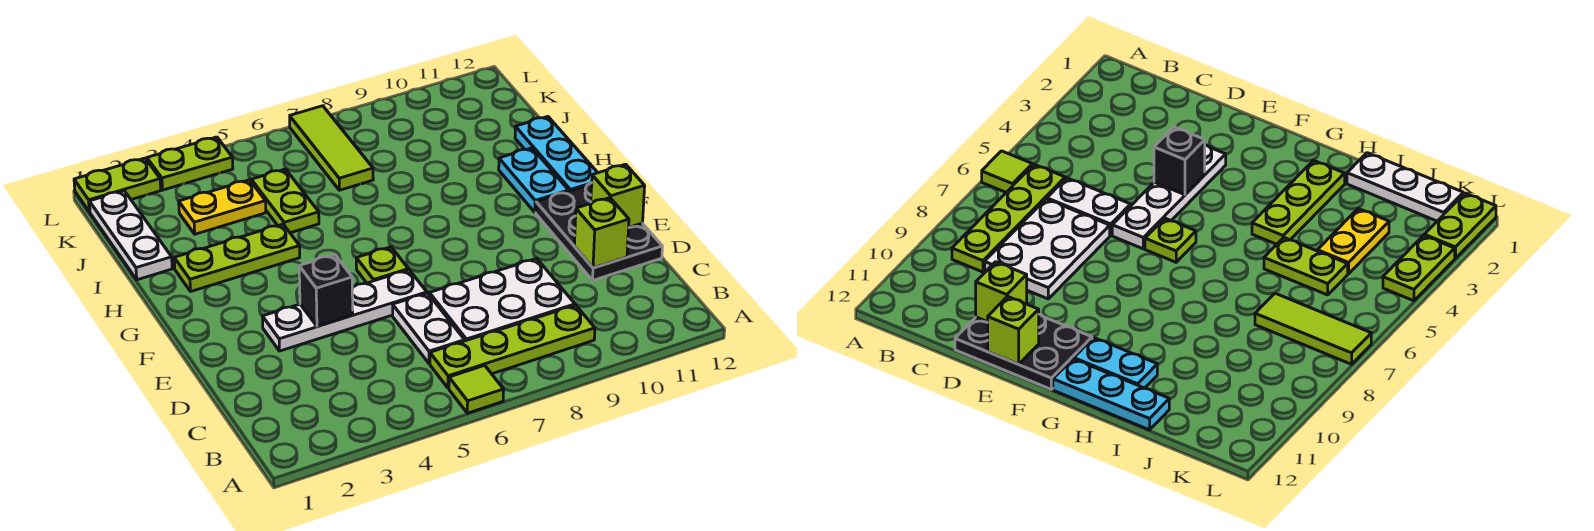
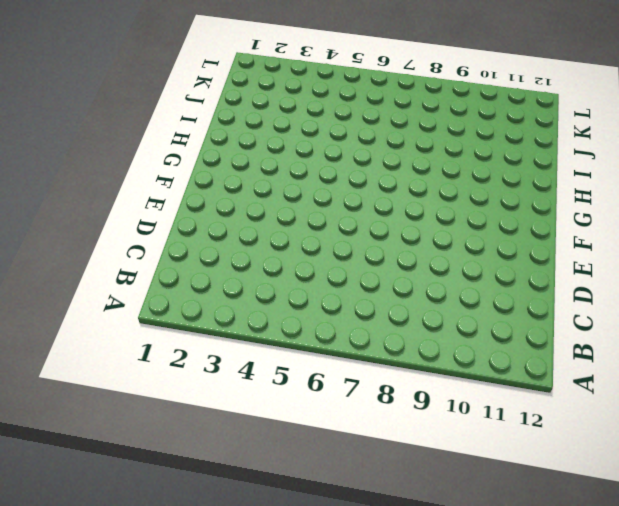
none -> lime tile A6 level 1
none -> lime plate B6:B9 level 1
none -> white plate C6:D6 level 1

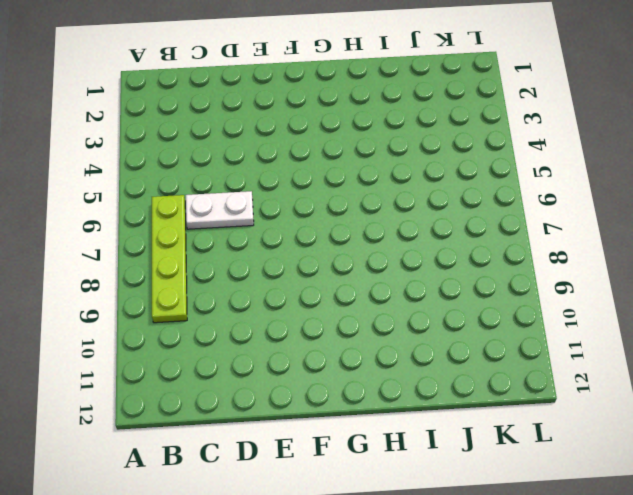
none -> lime tile A6 level 1
none -> white plate C7:D9 level 1
none -> black plate D11:F12 level 1

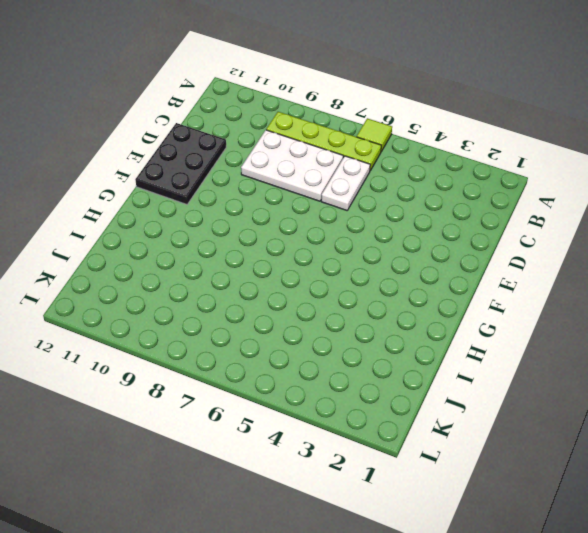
none -> white plate E3:E6 level 1
none -> lime plate F6 level 1
none -> cyan plate G11:H11 level 1

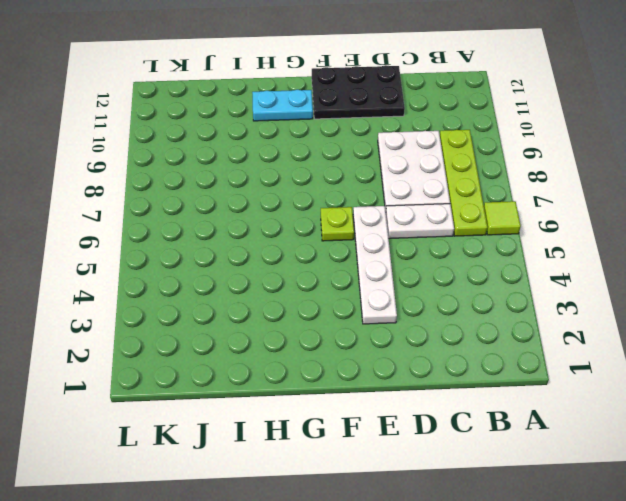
none -> cyan plate G12:I12 level 1
none -> lime plate H2:H4 level 1
none -> white plate I1:K1 level 1

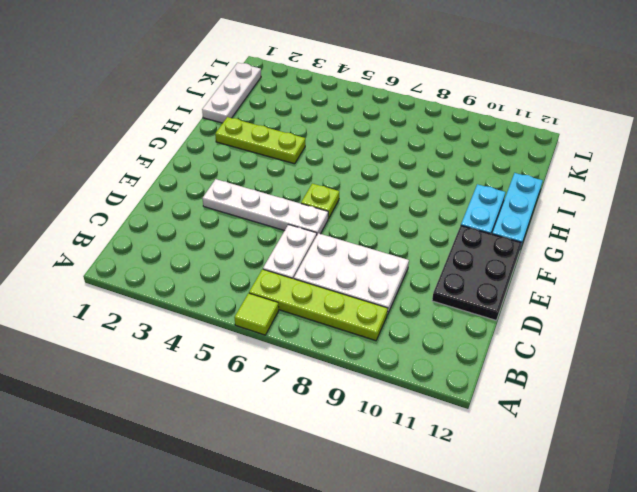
none -> lime plate I5:J5 level 1
none -> yellow plate J3:J4 level 1
none -> lime tile J7:L7 level 1

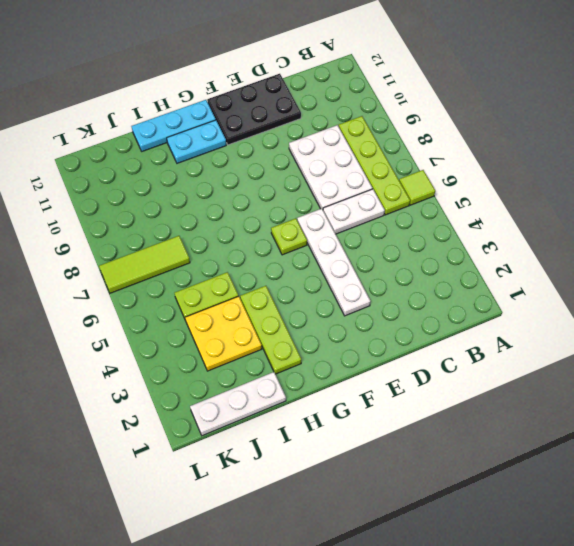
yellow plate I3:J4 level 1 -> yellow plate J3:J4 level 1
none -> lime plate L1:L2 level 1
none -> lime plate L3:L4 level 1
none -> lime brick D11 level 2

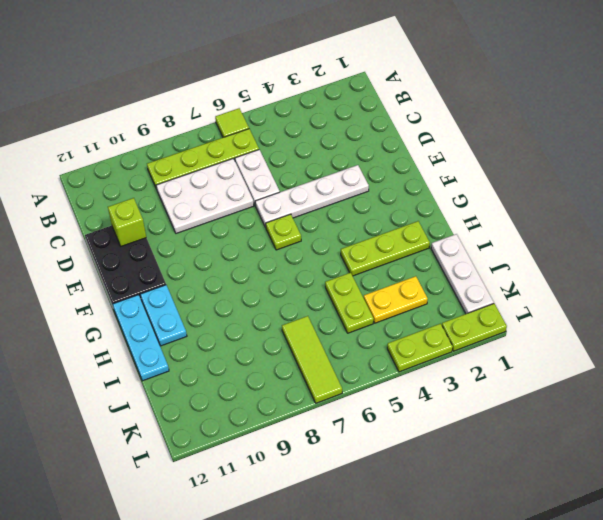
none -> black brick E4 level 2
none -> lime brick E12 level 2

